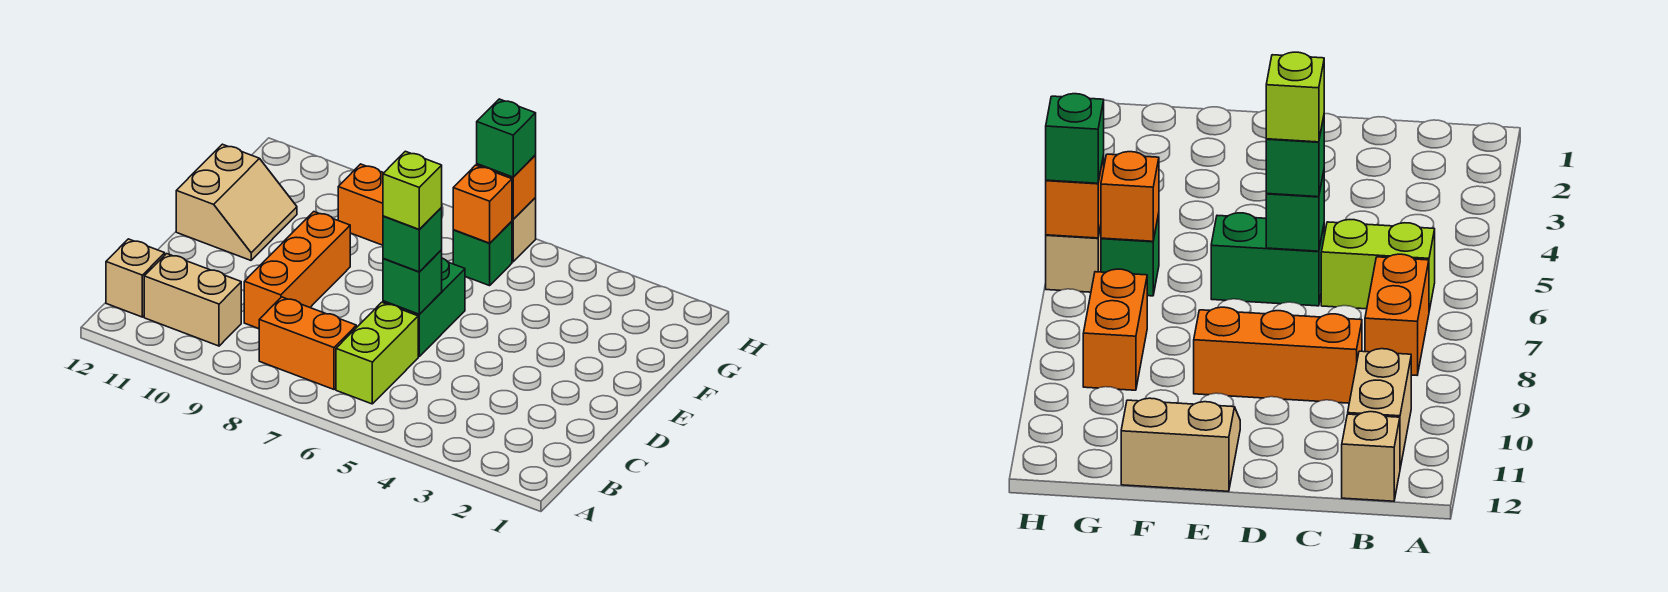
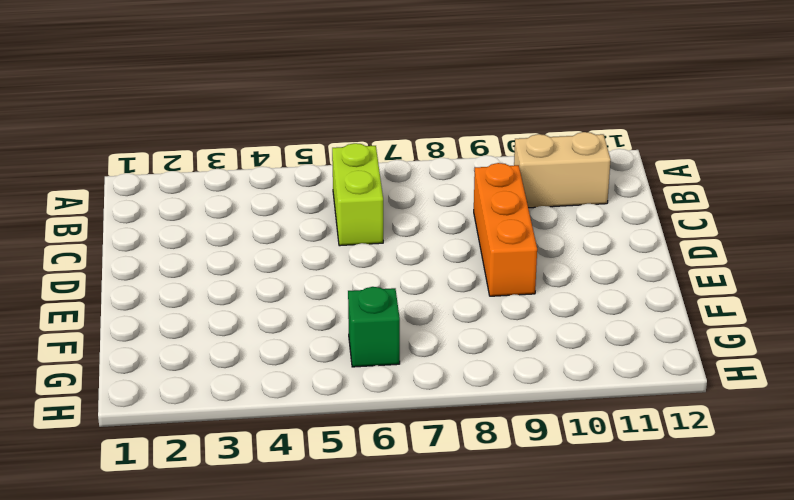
none -> orange brick B7:B8 level 1
none -> tan brick B12 level 1
none -> green brick D6:E6 level 1

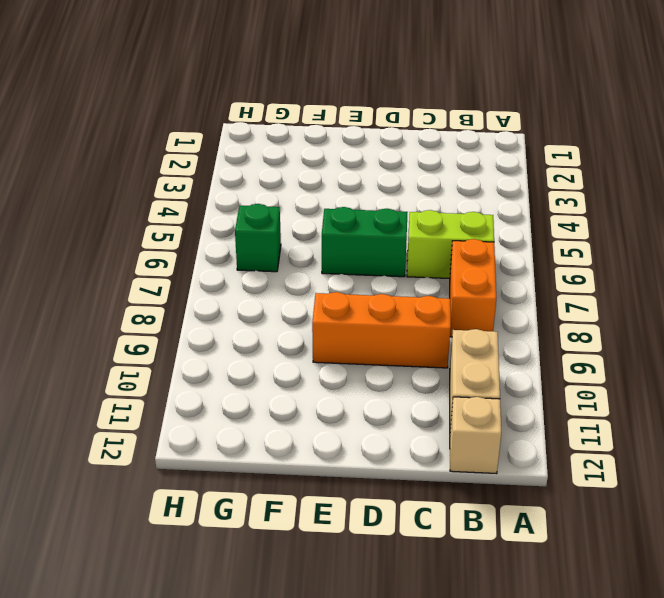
none -> tan slope E11:F12 level 1 top 12
none -> orange brick G8:G9 level 1
none -> tan brick H6 level 1

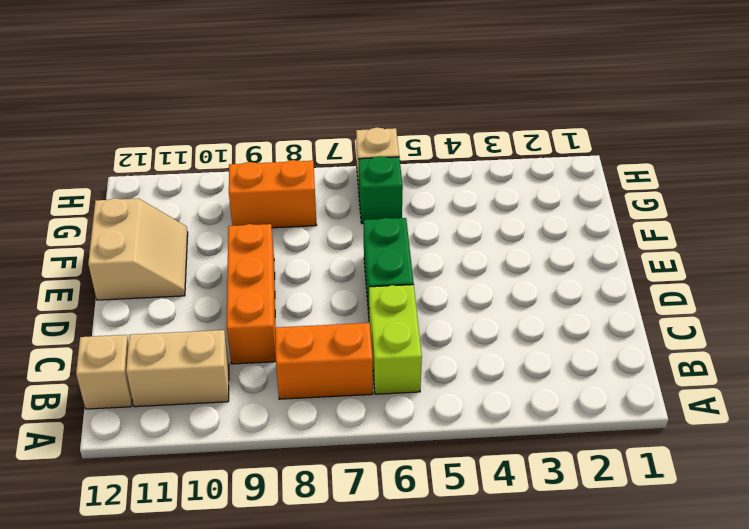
none -> green brick D6 level 2
none -> orange brick G6 level 2
none -> orange brick H6 level 2

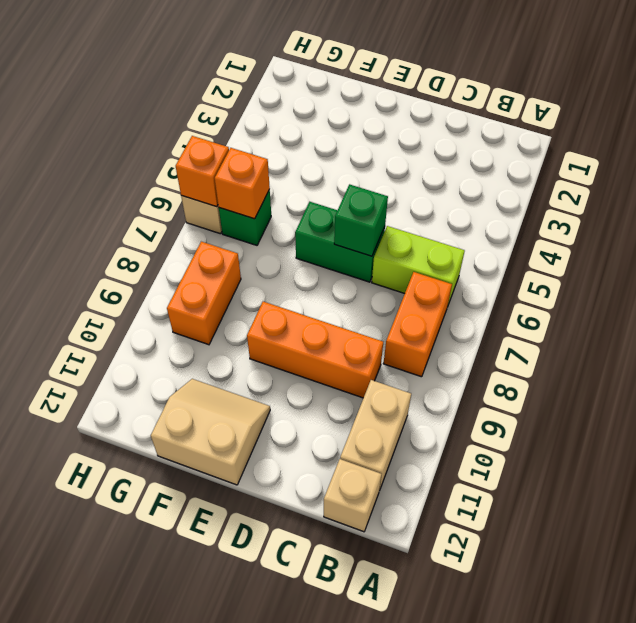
none -> green brick D6 level 3
none -> green brick H6 level 3
none -> lime brick D6 level 4

